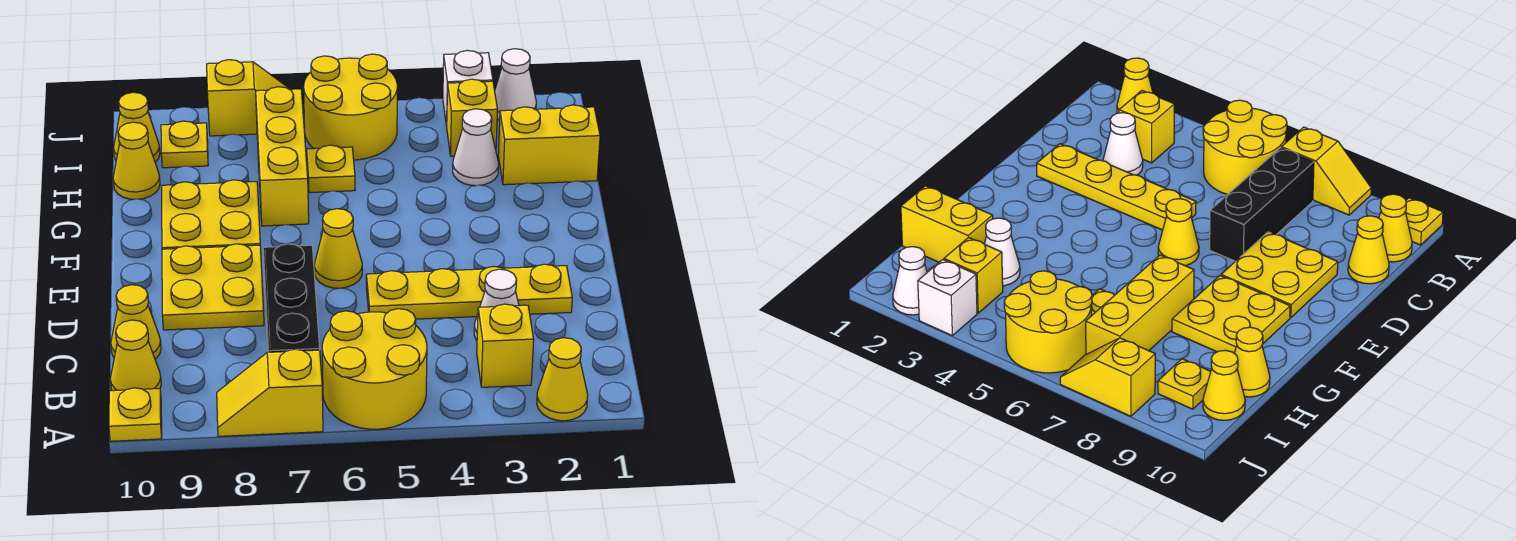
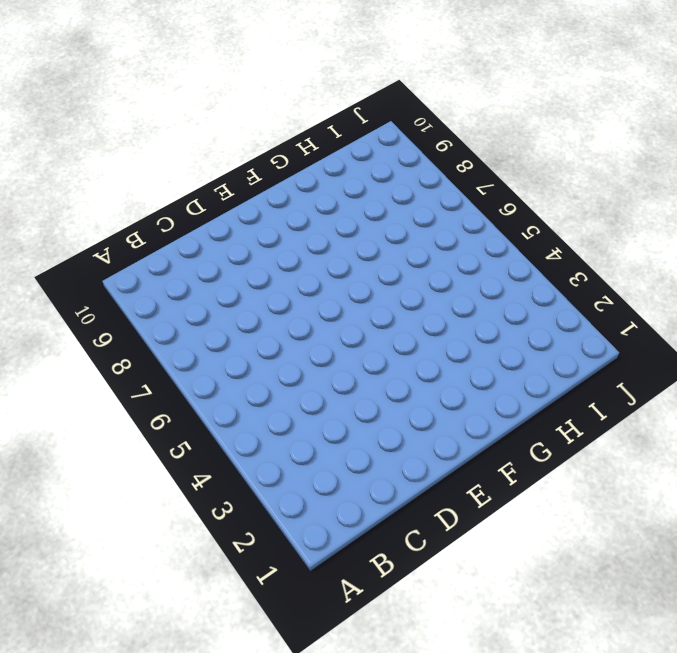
none -> yellow cone A2 level 1
none -> yellow round brick A5:B6 level 1
none -> yellow slope A7:A8 level 1 top 7

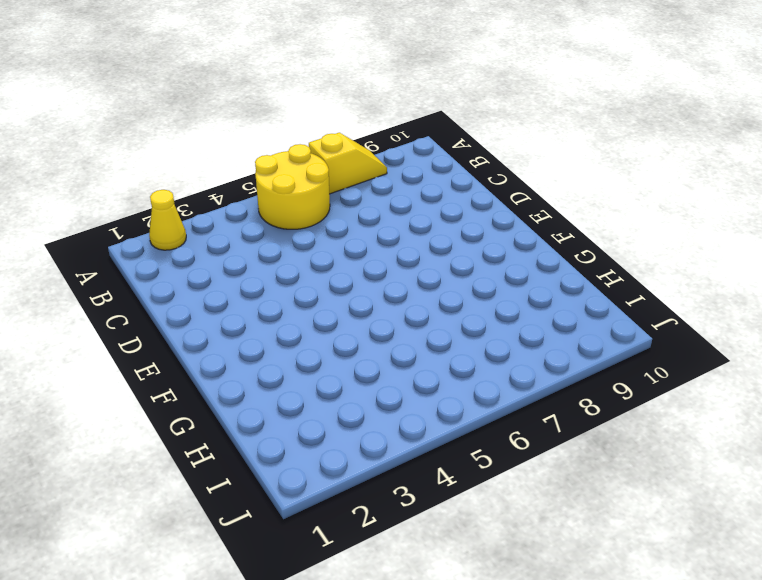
none -> yellow plate A10 level 1
none -> yellow brick B3 level 1
none -> black brick B7:D7 level 1

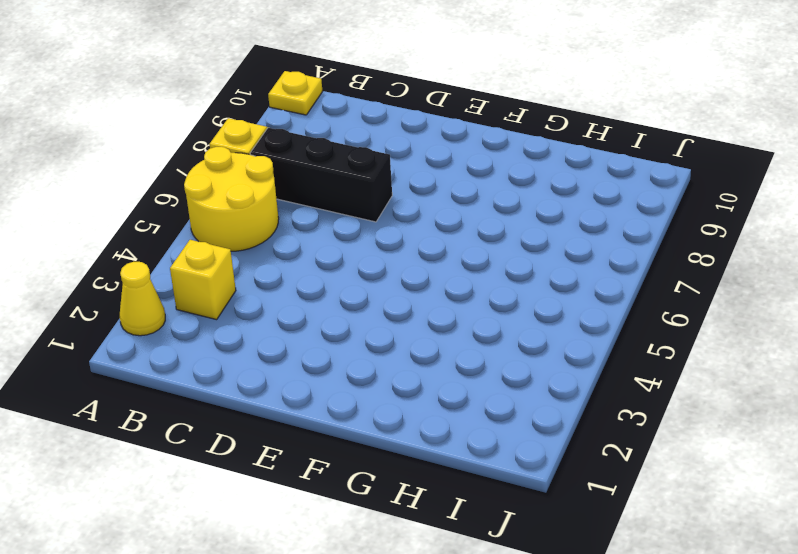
none -> yellow cone B10 level 1
none -> white cone C3 level 1
none -> yellow cone C10 level 1

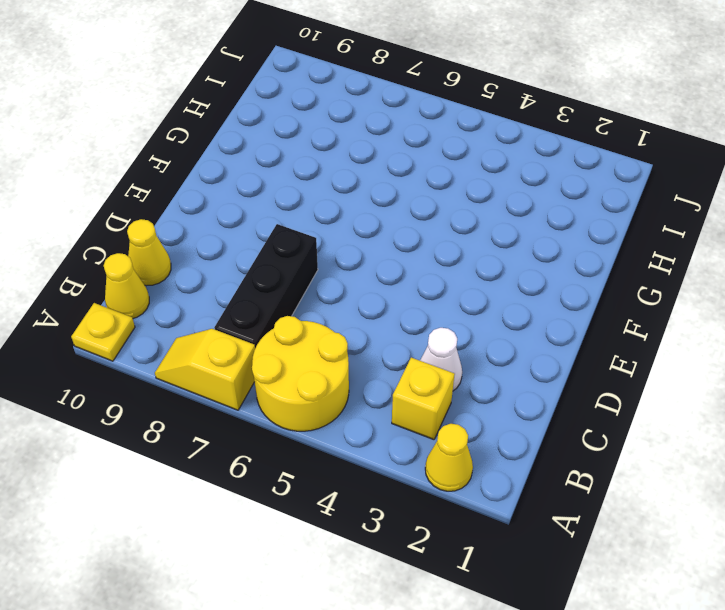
none -> yellow plate D2:D5 level 1
none -> yellow plate D8:E9 level 1
none -> yellow cone E6 level 1

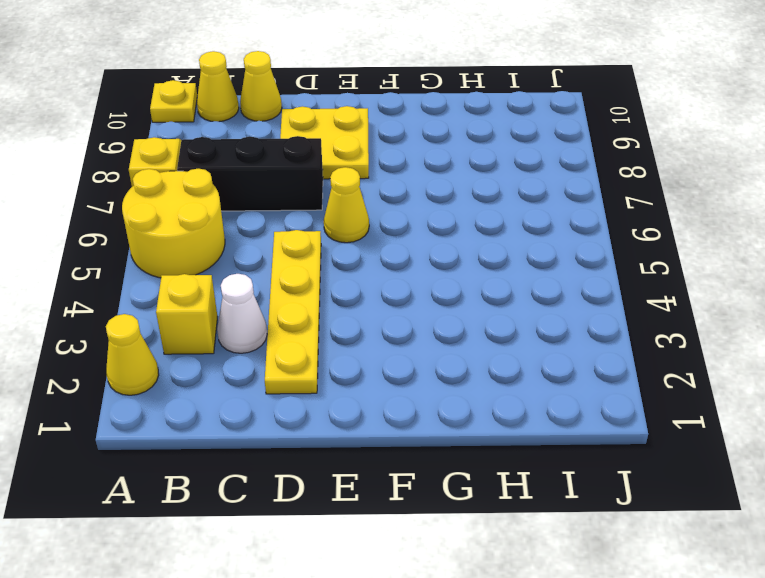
none -> yellow plate F8:G9 level 1
none -> yellow brick G7:I7 level 1
none -> yellow brick H1:H2 level 1

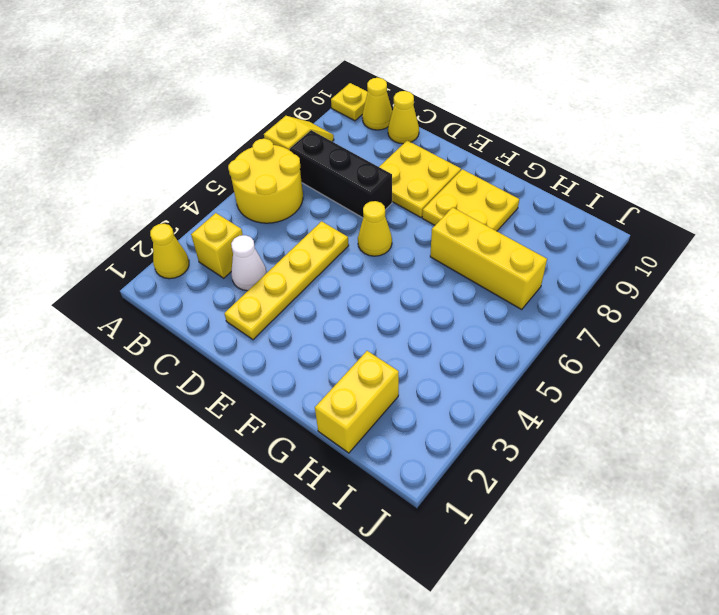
none -> white cone H3 level 1
none -> yellow plate H6 level 1
none -> yellow cone H10 level 1

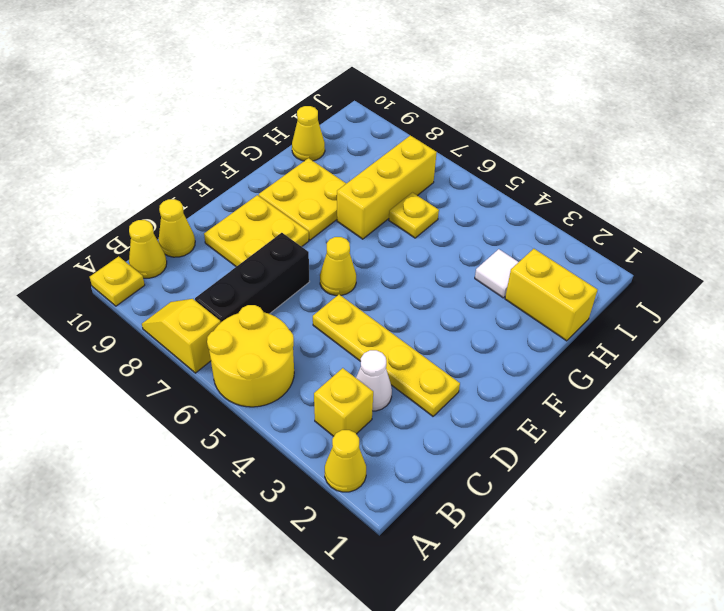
white tile H3 level 1 -> white cone H3 level 1
none -> yellow brick I3 level 1
none -> yellow round brick I5:J6 level 1
none -> yellow plate I9 level 1

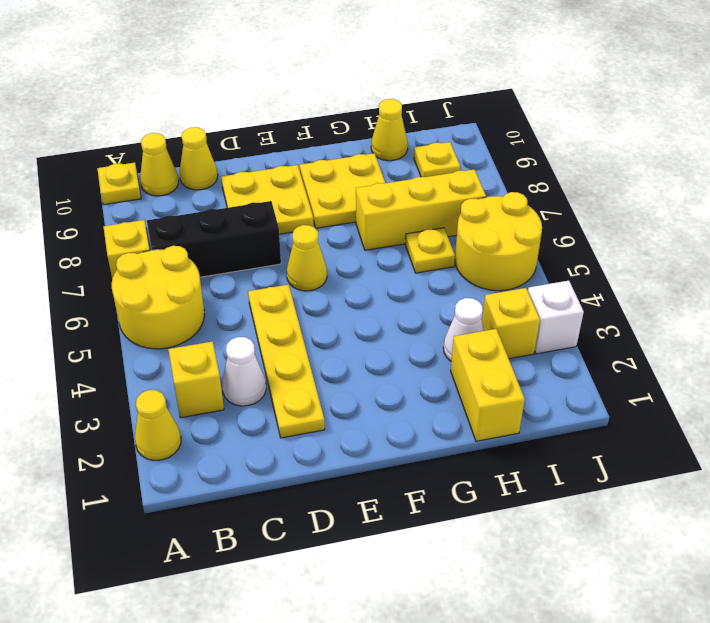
none -> yellow cone I10 level 1
none -> white cone J2 level 1
none -> yellow slope J7:J8 level 1 top 8

